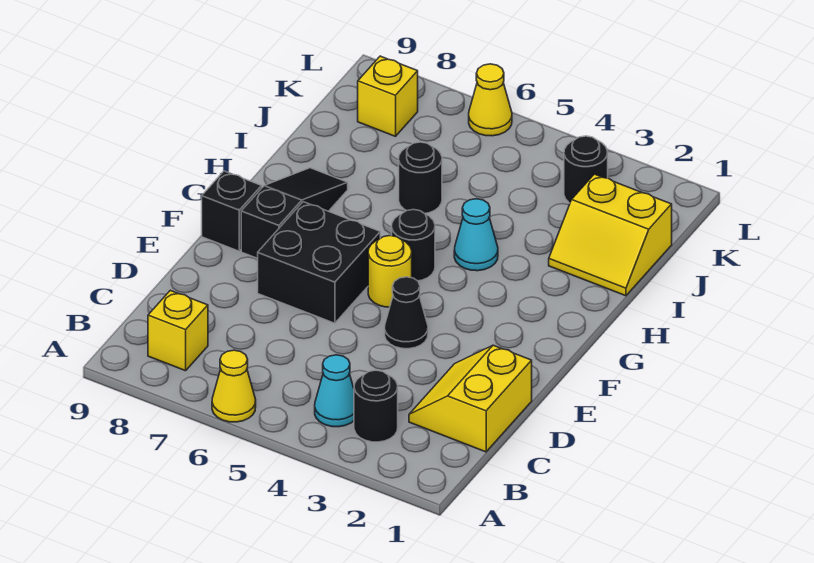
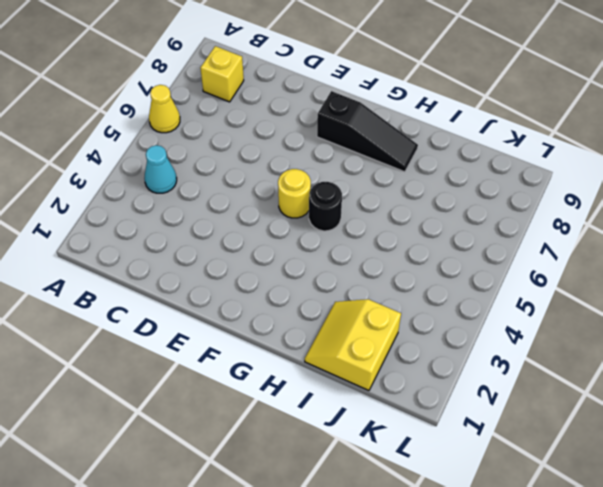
none -> black round brick B3 level 1
none -> yellow slope C1:D2 level 1 top 1
none -> black cone E4 level 1

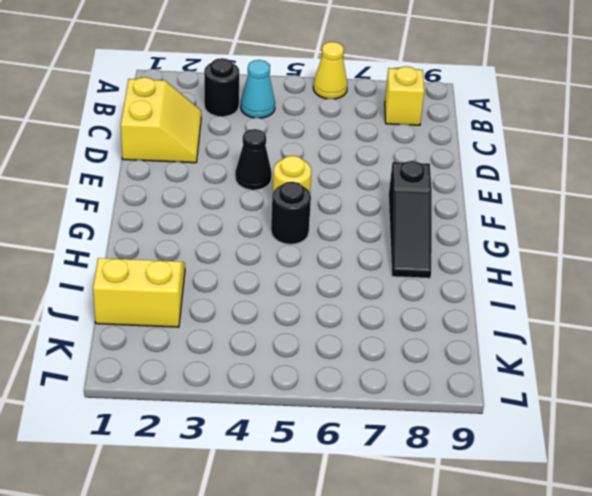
none -> black brick E6:F7 level 1
none -> black brick F9 level 1
none -> cyan cone H4 level 1

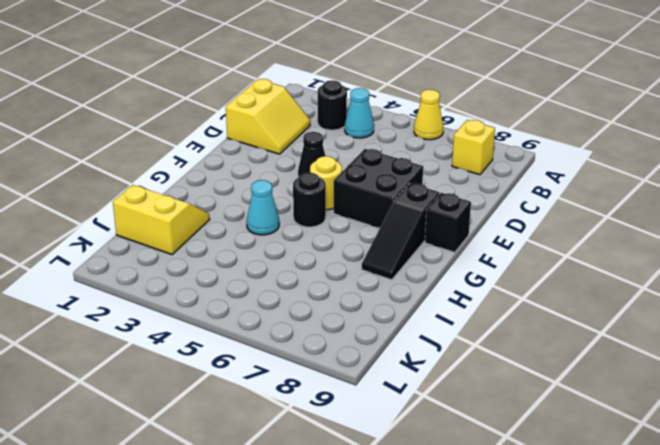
none -> black round brick I6 level 1
none -> black round brick K3 level 1
none -> yellow brick K8 level 1

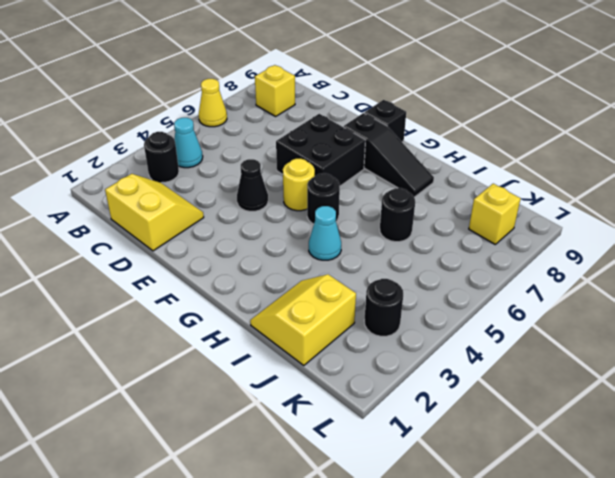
none -> yellow cone L6 level 1

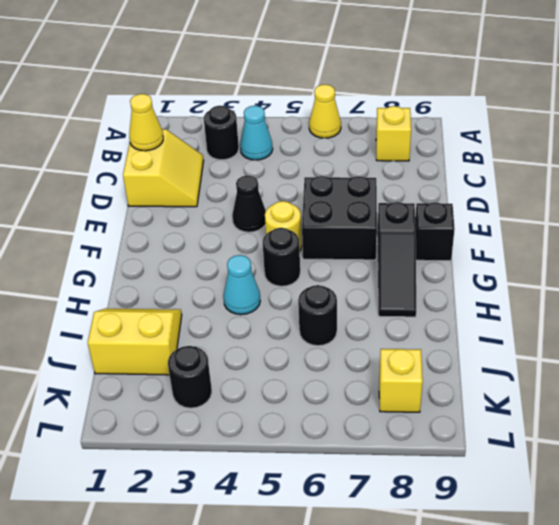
yellow cone C1 level 2 -> yellow cone L6 level 1

